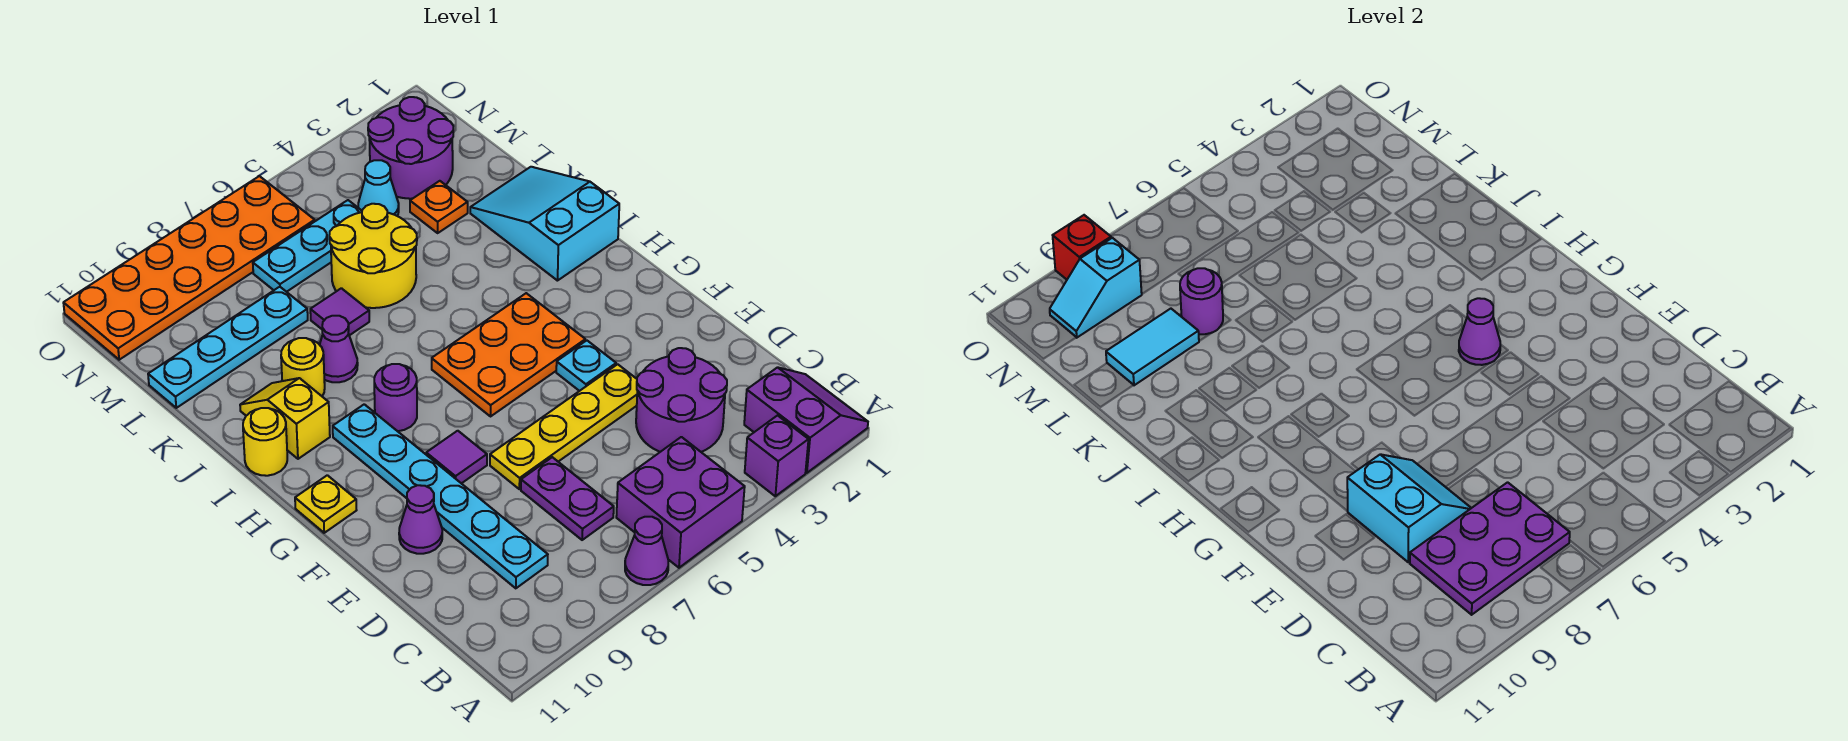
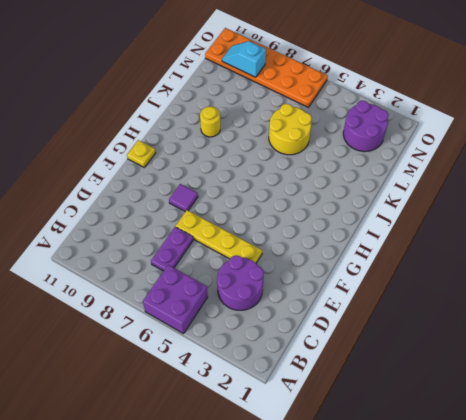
none -> purple slope A1:B2 level 1 top 2
none -> purple brick A3 level 1
none -> purple cone A7 level 1
none -> cyan plate C9:H9 level 1

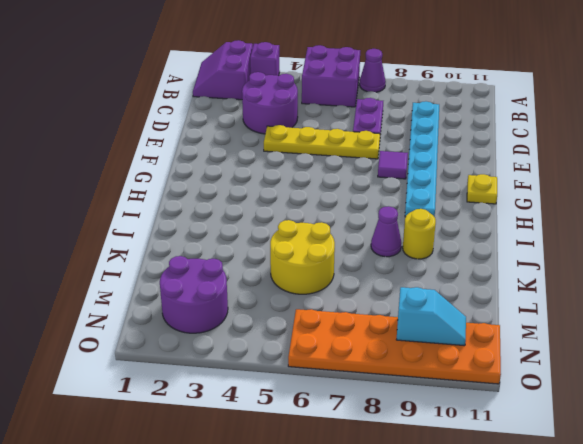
none -> purple cone E10 level 1
none -> cyan plate F4 level 1
none -> orange plate G4:H6 level 1
none -> purple round brick H8 level 1

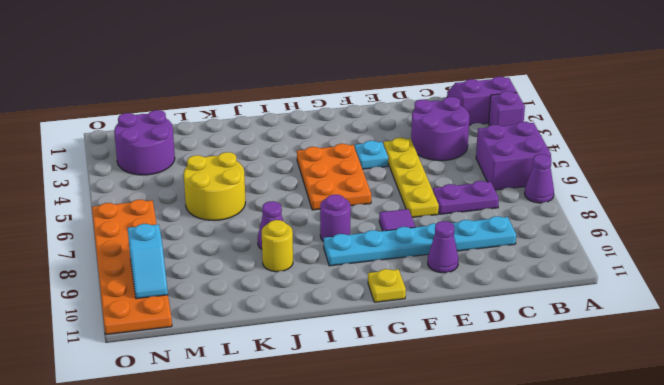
none -> cyan slope I1:K2 level 1 top I
none -> yellow slope I10:J10 level 1 top I
none -> yellow round brick I11 level 1
none -> purple tile K7 level 1

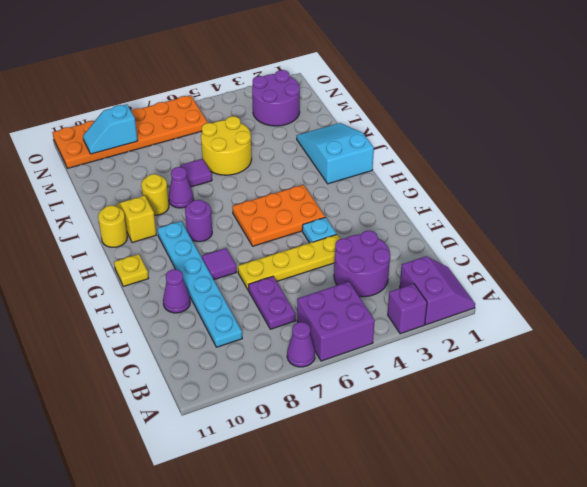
none -> orange plate L3 level 1
none -> cyan plate L8:L11 level 1
none -> cyan cone M4 level 1
none -> cyan plate M5:M7 level 1

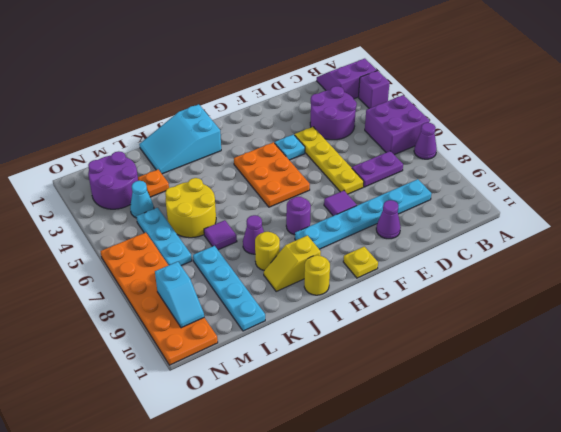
none -> purple plate B7:C9 level 2
none -> cyan slope D8:E9 level 2 top 9
none -> purple cone G4 level 2
none -> purple round brick L8 level 2

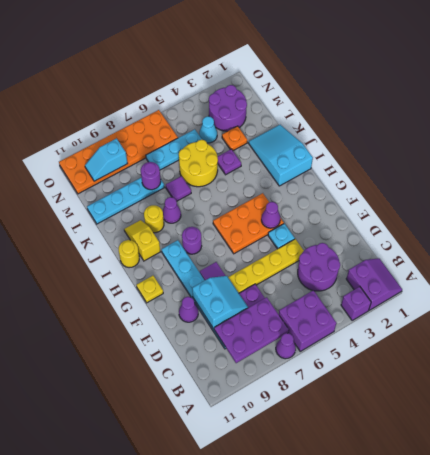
purple plate K4 level 1 -> none
none -> cyan tile L9:L10 level 2
none -> red brick O9 level 2

